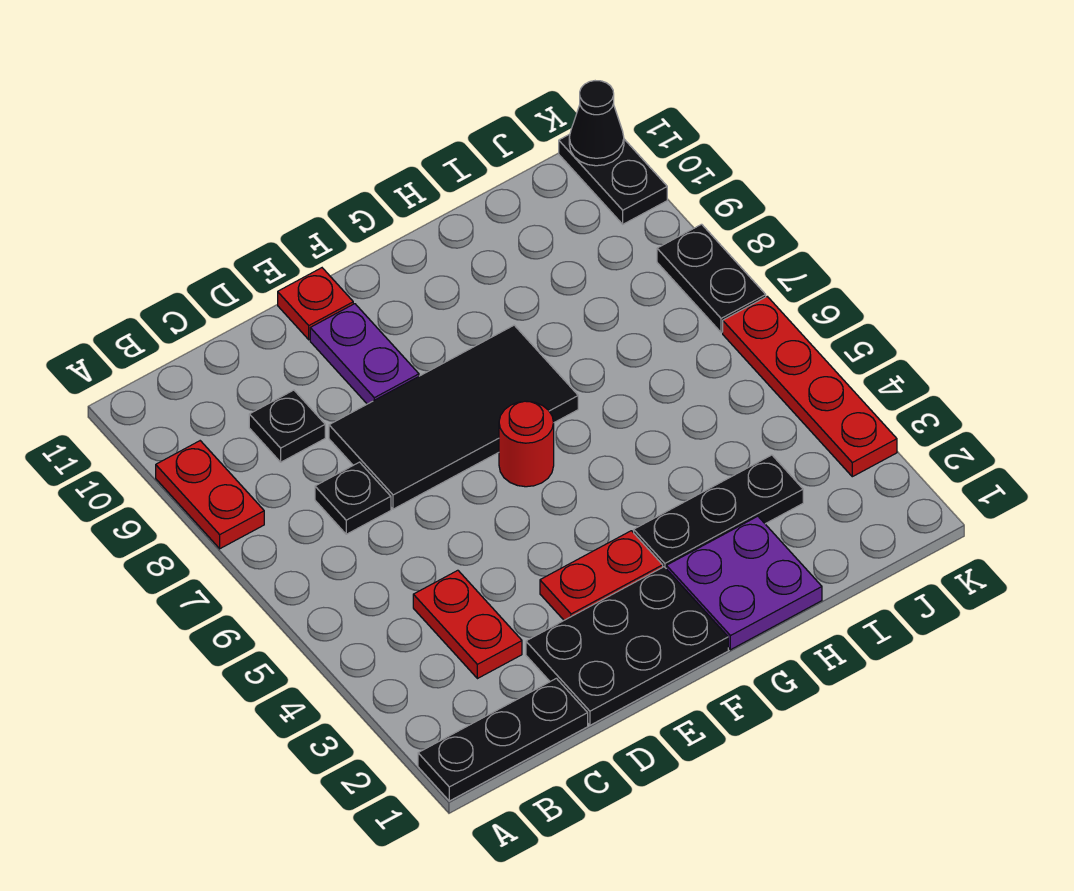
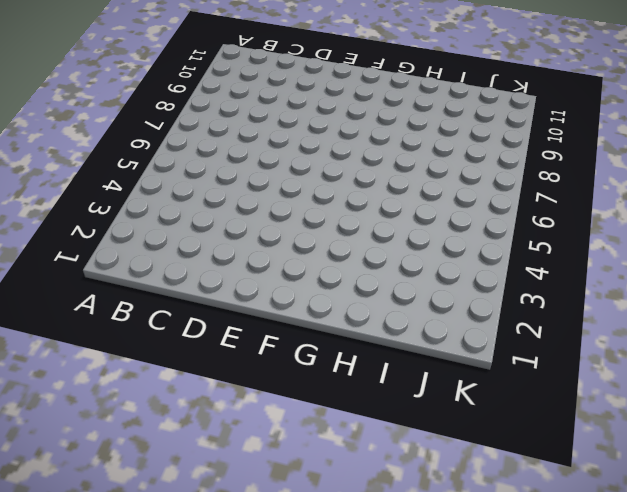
none -> black plate A1:C1 level 1
none -> red plate A8:A9 level 1
none -> red plate C3:C4 level 1

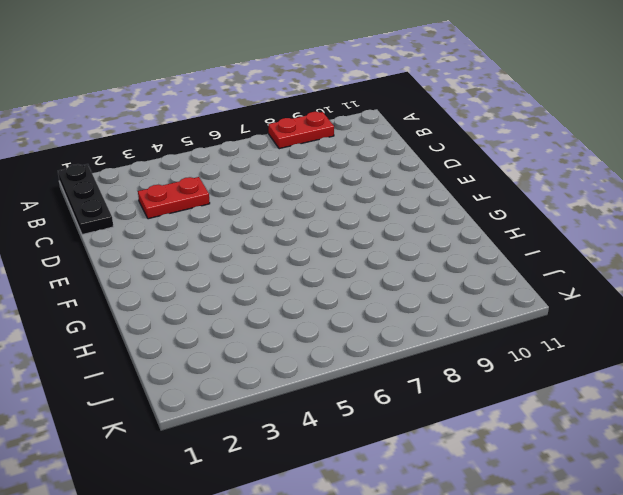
none -> black plate C7 level 1
none -> black plate C9 level 1
none -> black plate D1:F2 level 1

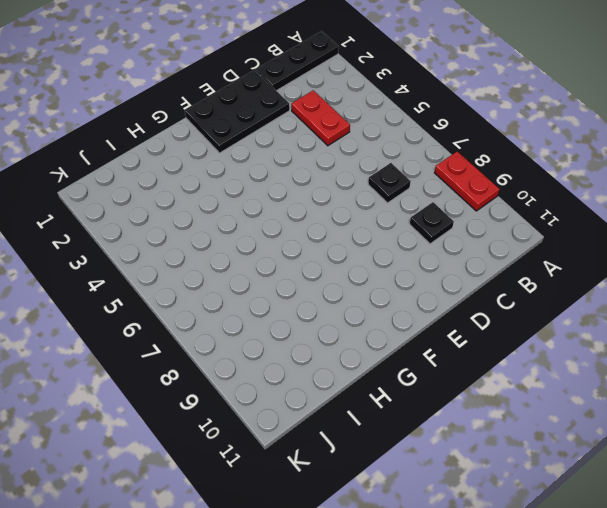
none -> black tile D7:G8 level 1
none -> red plate E3:F3 level 1
none -> purple plate E9:E10 level 1

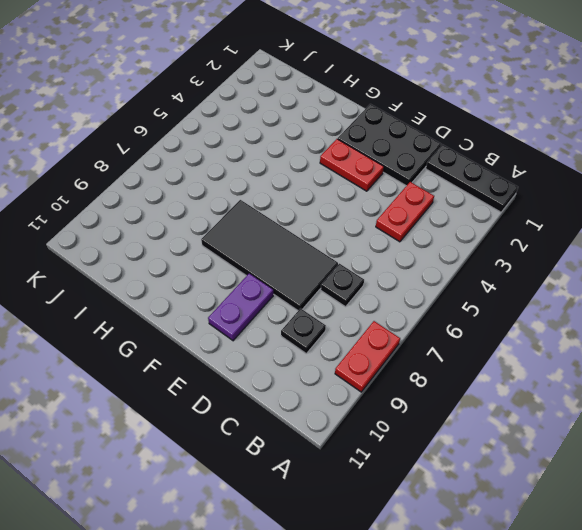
none -> red plate E11 level 1
none -> red round brick F6 level 1
none -> purple plate G1:H2 level 1

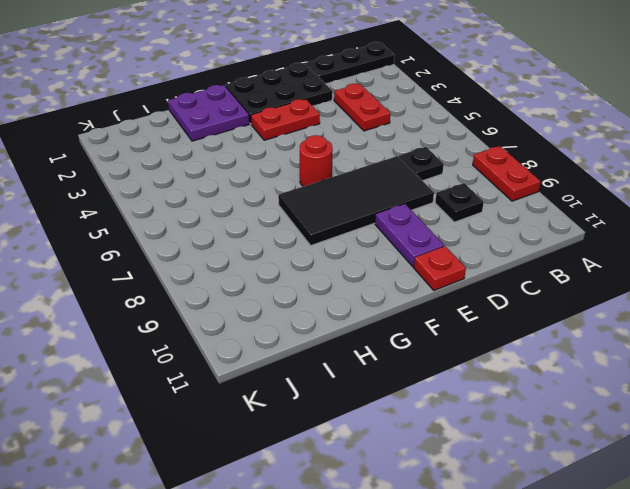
none -> black plate G3:I3 level 1
none -> red plate K3:K6 level 1
none -> black plate K7:K8 level 1

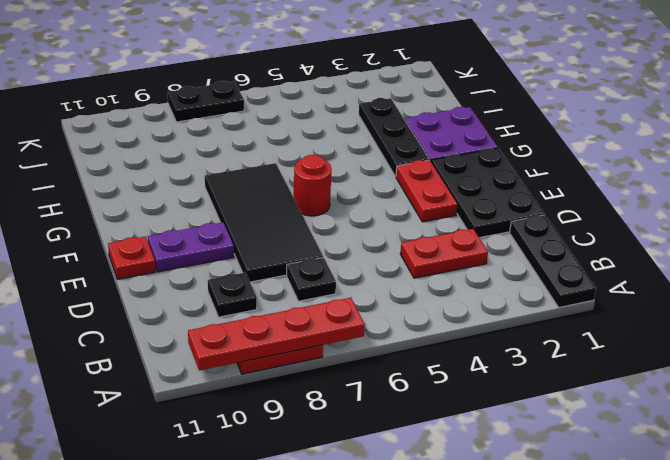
red plate A7:A10 level 2 -> red plate K3:K6 level 1
none -> black plate K10:K11 level 1
none -> black cone K11 level 2

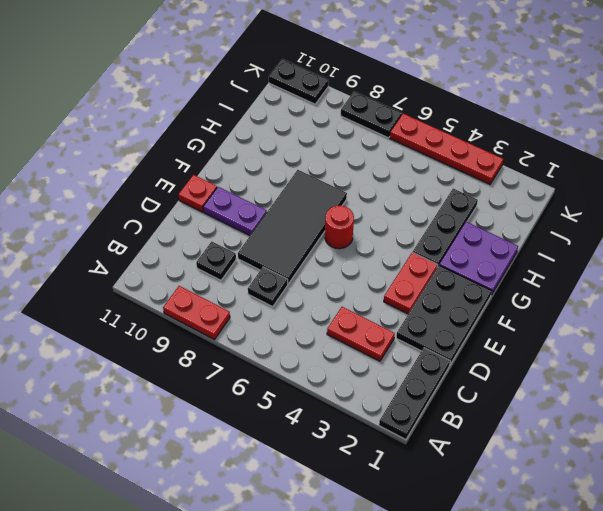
none -> black cone K11 level 2

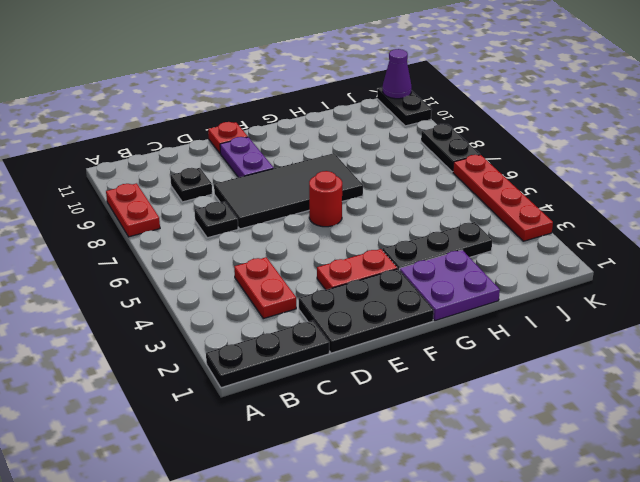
purple cone K11 level 2 -> black cone K11 level 2

